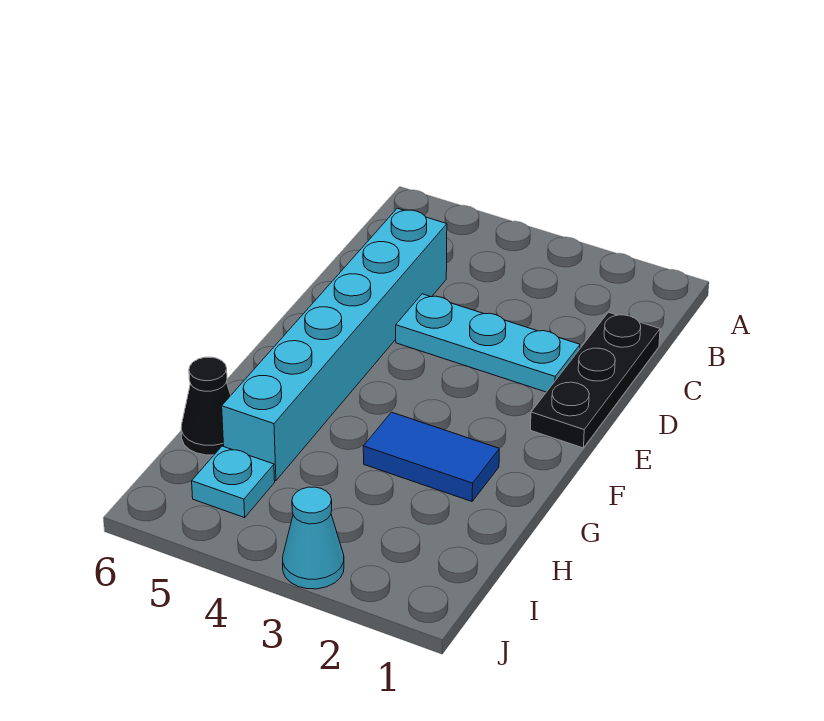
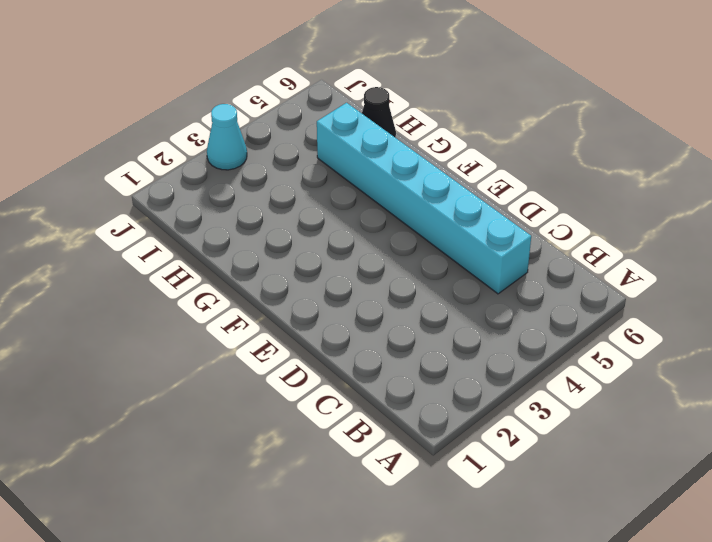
none -> black plate C1:E1 level 1
none -> cyan plate D2:D4 level 1

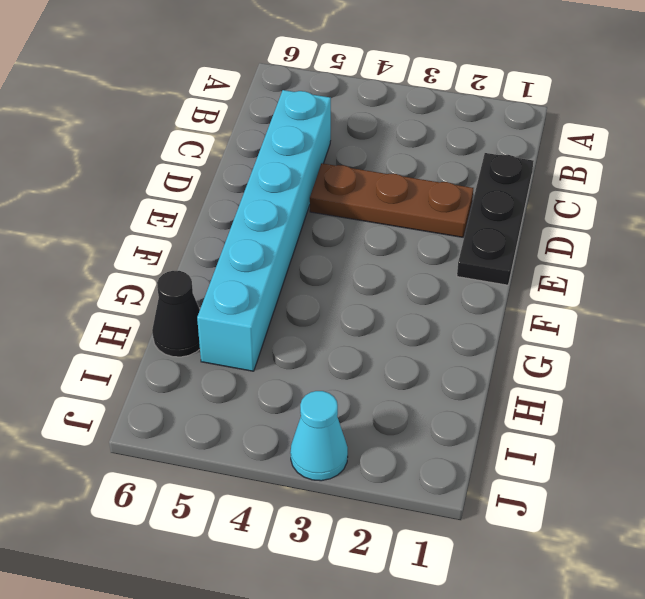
brown plate D2:D4 level 1 -> cyan plate D2:D4 level 1
none -> blue tile G2:G3 level 1
none -> cyan plate I5 level 1

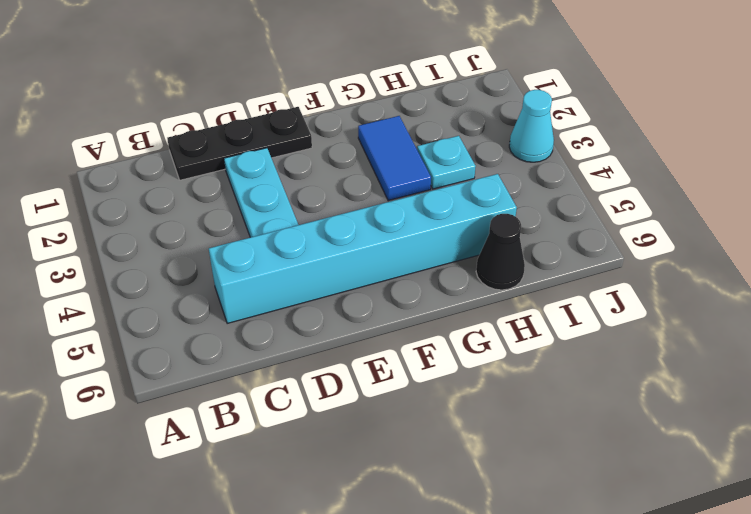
cyan plate H3 level 1 -> cyan plate I5 level 1

